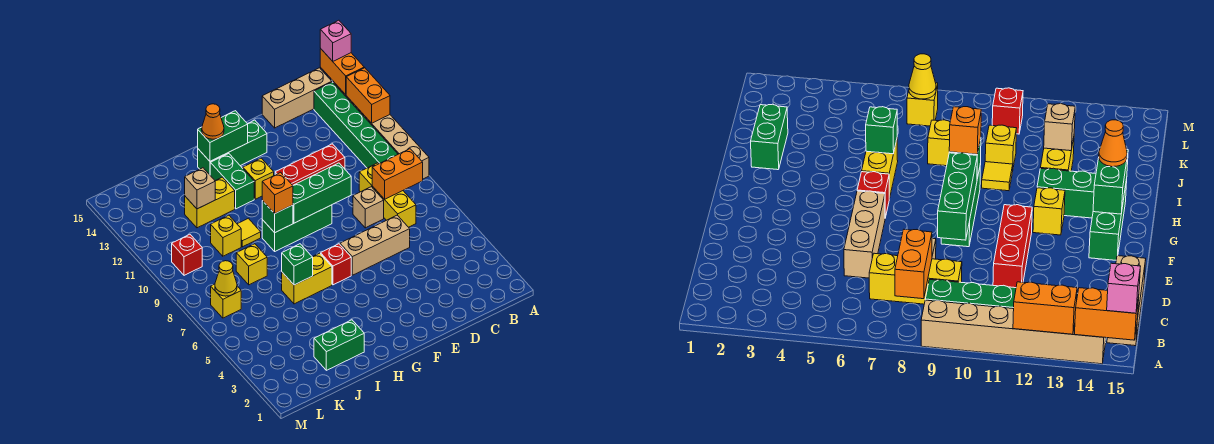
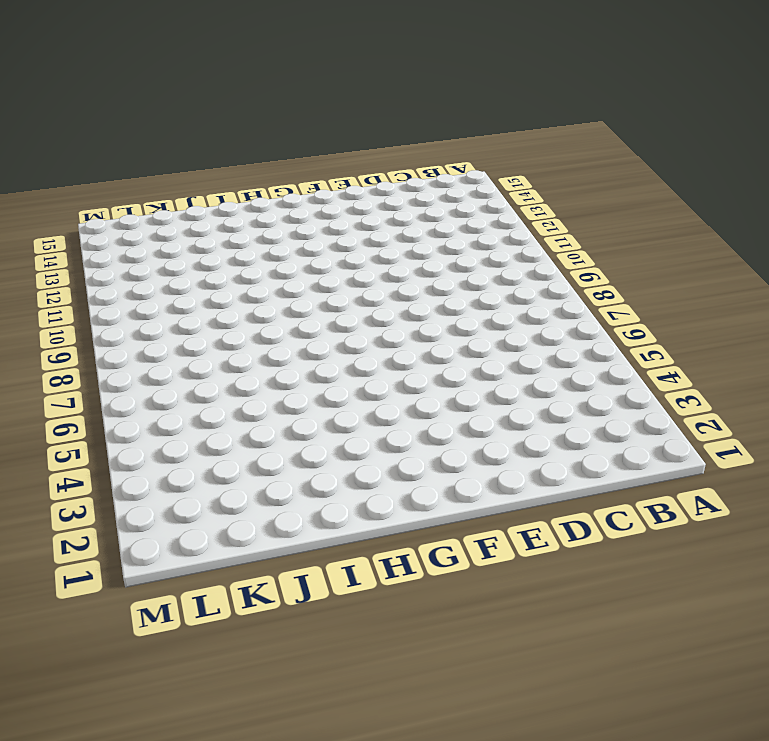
none -> tan brick A9:A14 level 1
none -> green brick B9:B14 level 1
none -> tan brick B15:D15 level 1
none -> yellow brick C7:C9 level 1

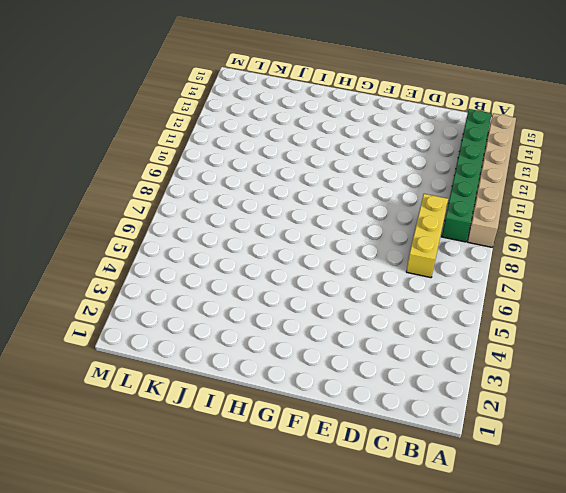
none -> tan brick B15:D15 level 1
none -> tan brick D6:F6 level 1
none -> tan brick D8 level 1
none -> red brick D11:F11 level 1

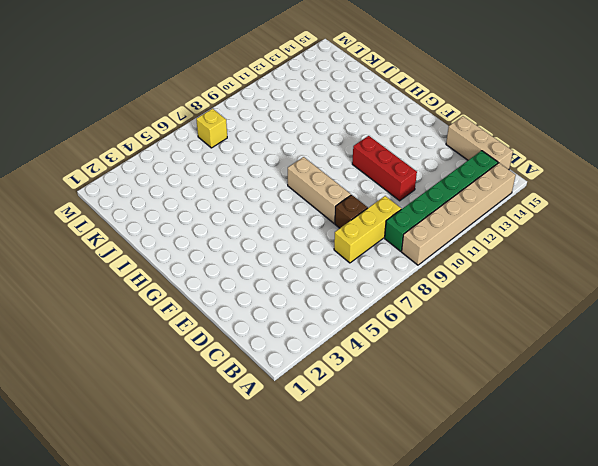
brown brick D8 level 1 -> tan brick D8 level 1
tan brick E8:G8 level 1 -> tan brick D6:F6 level 1
none -> green brick F9:H9 level 1
none -> green brick F14:H14 level 1
none -> red brick G6 level 1
none -> yellow brick G12 level 1

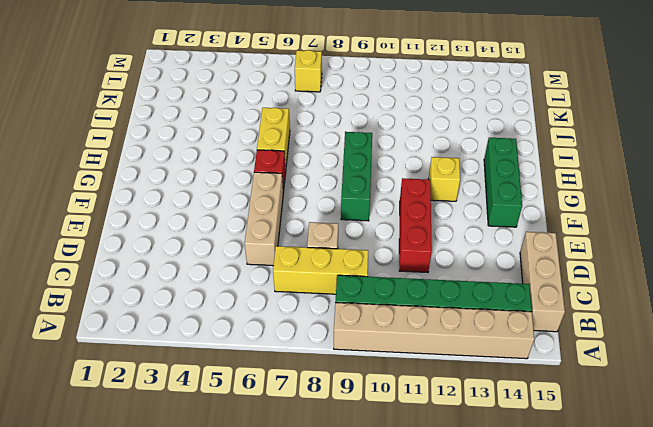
none -> green brick H12:H13 level 1
none -> green brick I2:J2 level 1
none -> yellow tile I10 level 1
none -> yellow brick I12:J12 level 1

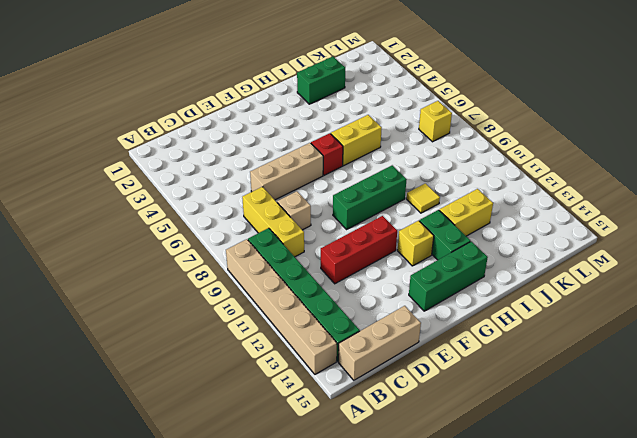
none -> yellow brick J8 level 1
none -> yellow brick J10 level 1
none -> red brick L10 level 1
none -> orange brick A12:A13 level 2

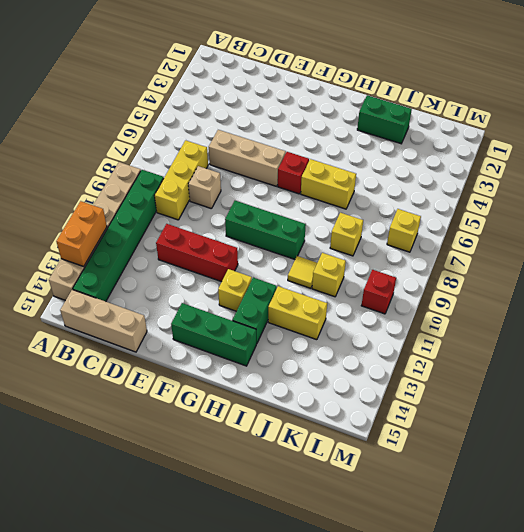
none -> orange brick A14:A15 level 2
none -> orange brick B8:C8 level 2
none -> green brick E9:G9 level 2
none -> green brick G14:H14 level 2

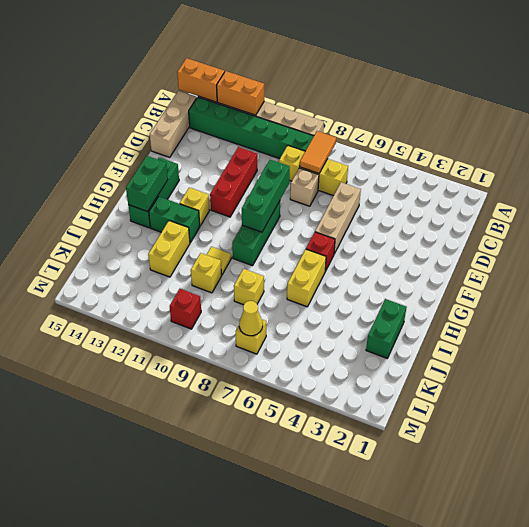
orange tile B8:C8 level 2 -> orange brick B8:C8 level 2
none -> green brick H9 level 2
none -> green brick I6 level 2
none -> tan brick J12 level 2
none -> pink brick A15 level 3

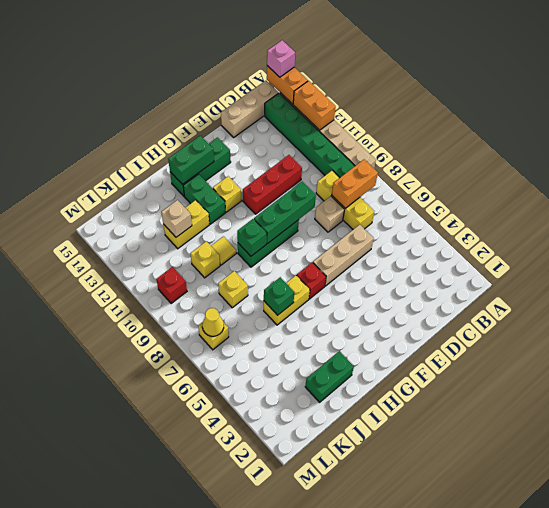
none -> orange brick H9 level 3
none -> orange cone H14 level 3

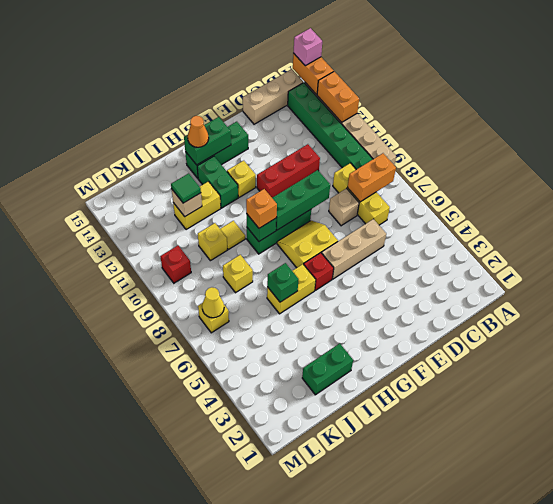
yellow slope F7:G8 level 1 top 7 -> none
green tile J12 level 3 -> none

